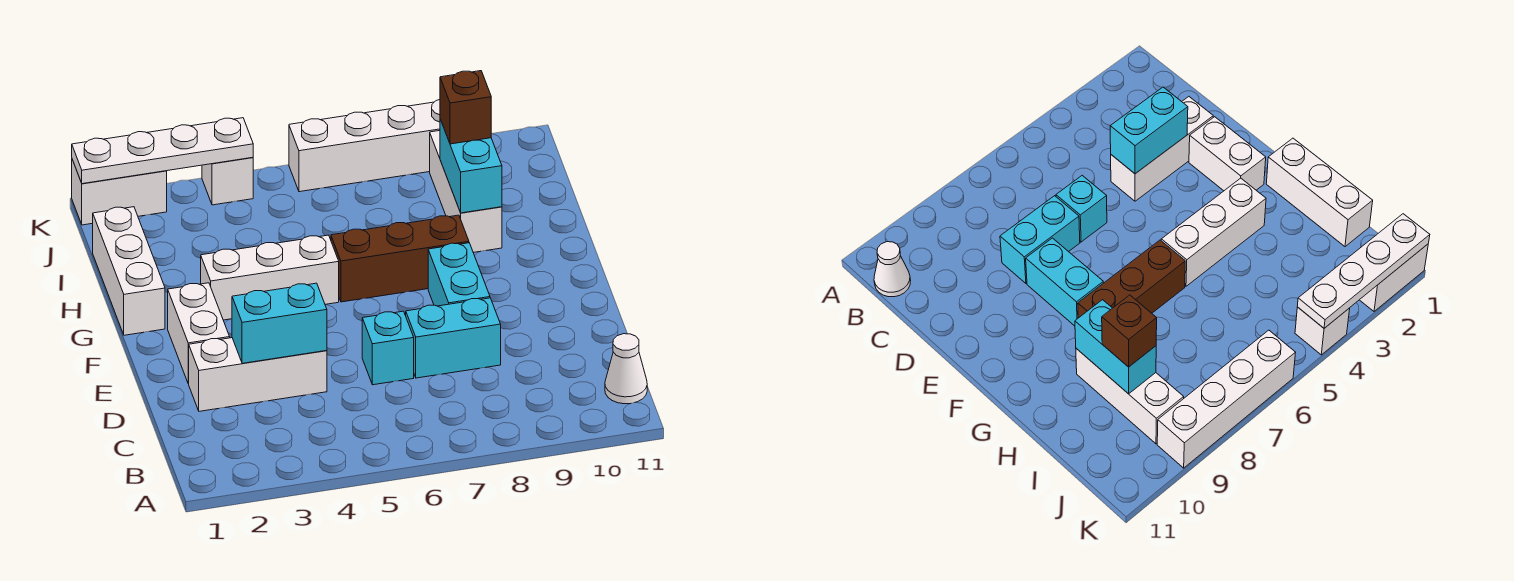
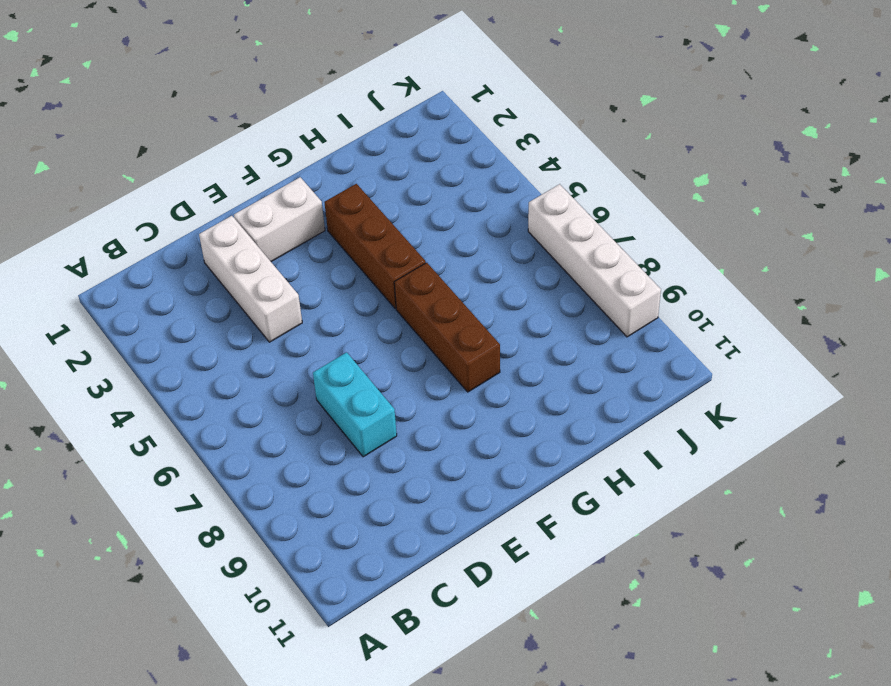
brown brick G3:G5 level 1 -> white brick G3:G5 level 1
none -> white cone B11 level 1
none -> cyan brick D6 level 1
none -> cyan brick E8:F8 level 1

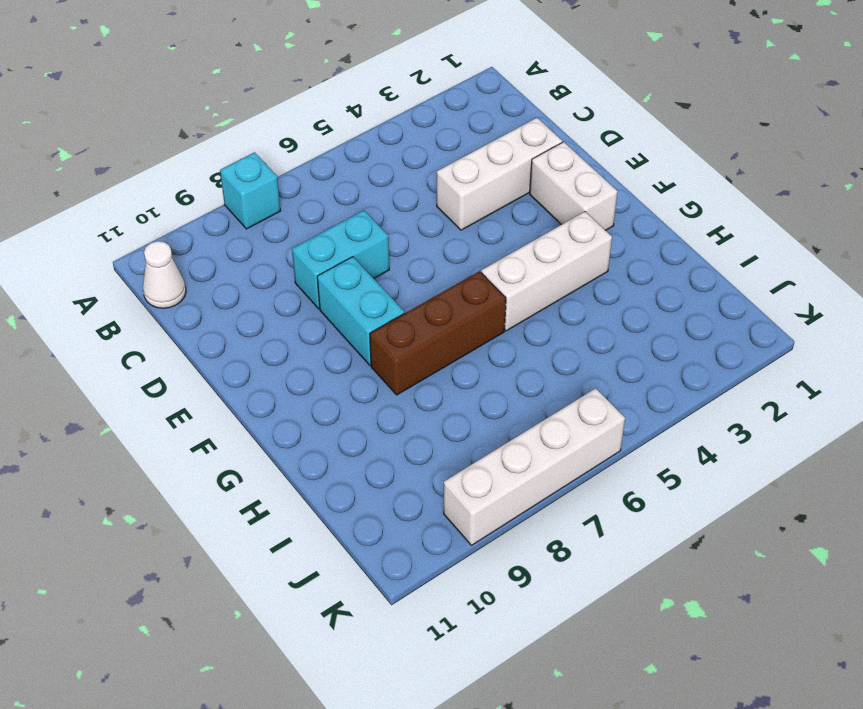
cyan brick A8 level 1 -> cyan brick D6 level 1
none -> white brick G1:I1 level 1
none -> white brick H9:J9 level 1
none -> white brick K1:K2 level 1

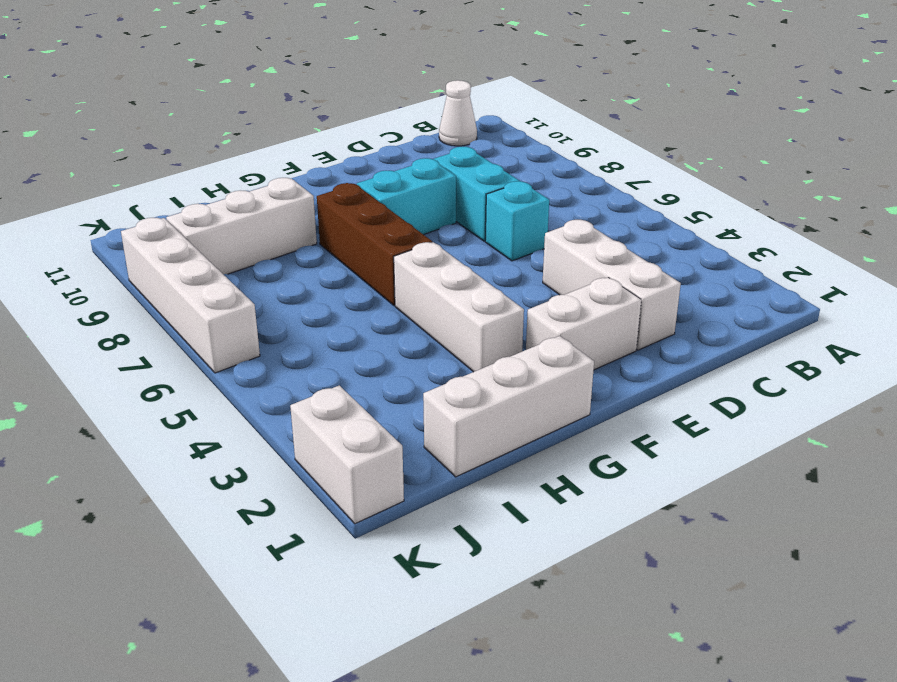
none -> white brick K4 level 1
none -> cyan brick D3:D4 level 2
none -> cyan brick H9:I9 level 2

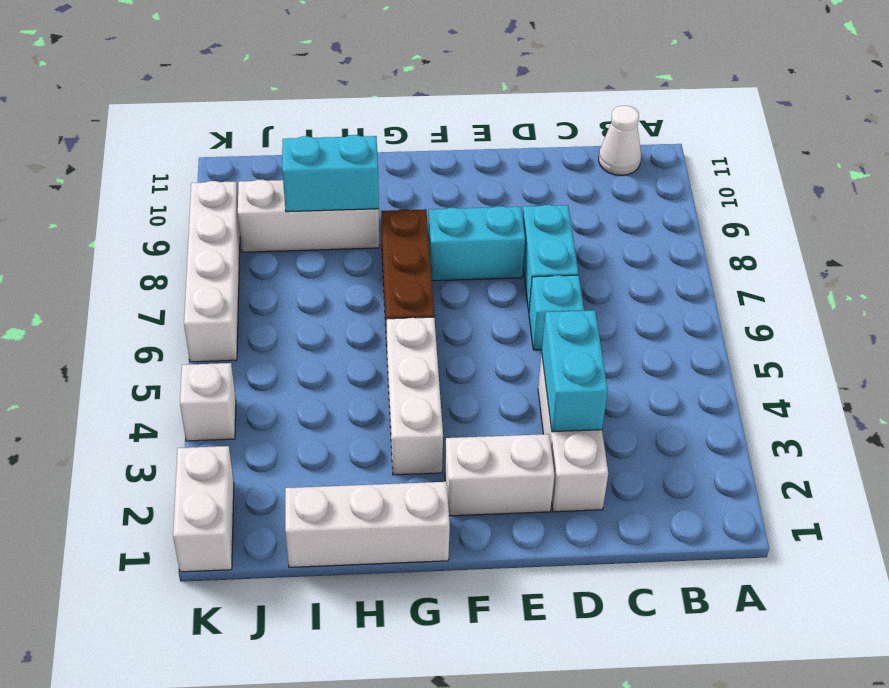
none -> white plate K1:K4 level 2
none -> brown brick I9 level 3

